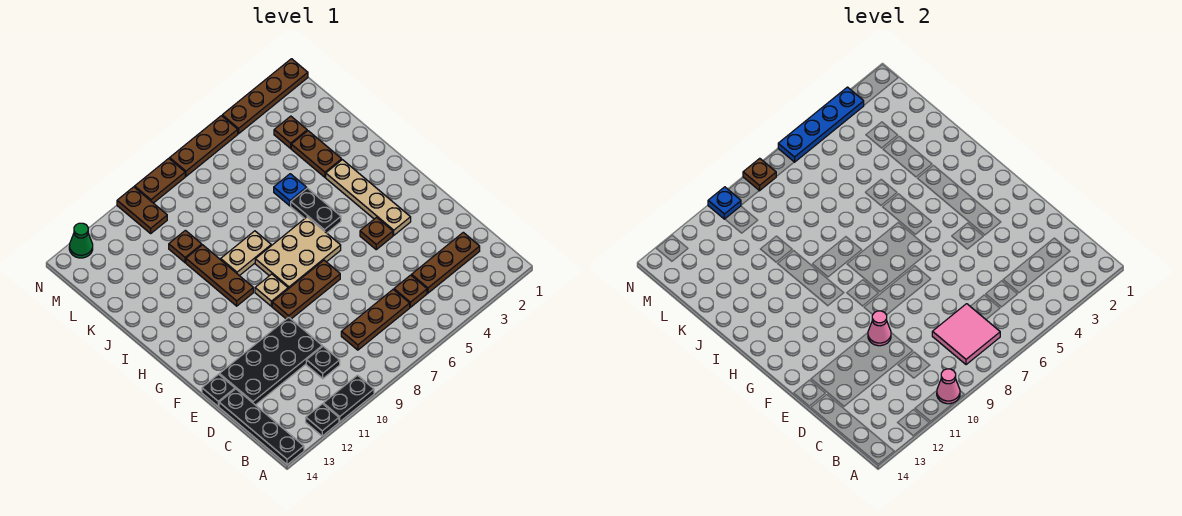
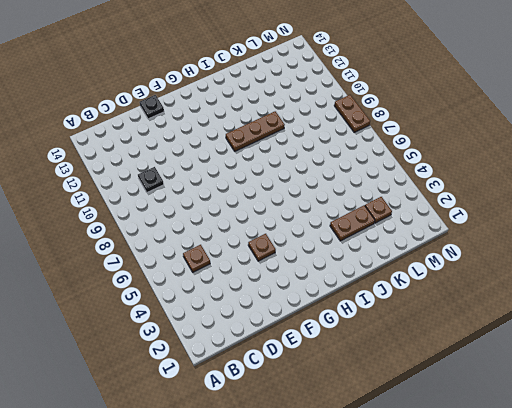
none -> black plate A10:A11 level 1
none -> black plate A12 level 1
none -> black plate A14:D14 level 1
none -> brown plate C2:C4 level 1

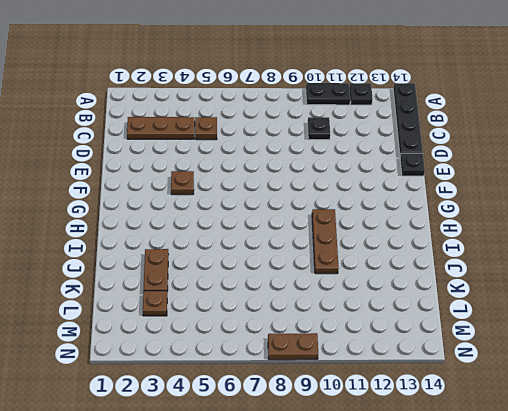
none -> brown plate C6:C8 level 1
none -> black plate D10:E13 level 1
none -> tan plate F3:I3 level 1
none -> brown plate F7:F9 level 1

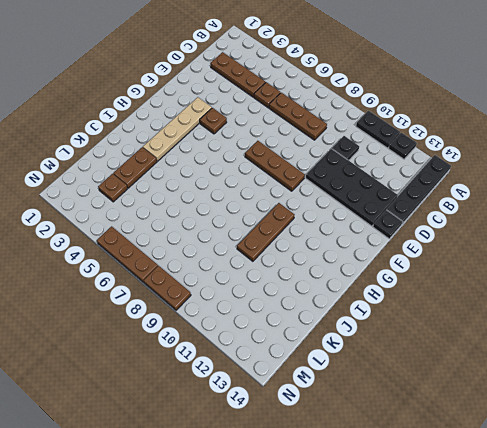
none -> tan plate G6:H8 level 1
none -> tan plate G9 level 1
none -> black plate H5:I5 level 1
none -> tan plate I8:I9 level 1

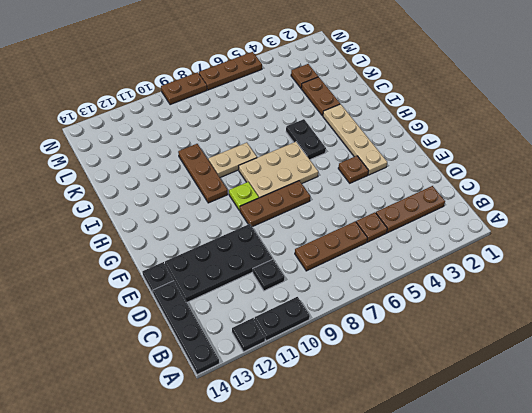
lime plate G9 level 1 -> tan plate G9 level 1
none -> blue plate J5 level 1
none -> brown plate K10 level 1
none -> brown plate M10:N10 level 1
none -> brown plate N1:N4 level 1

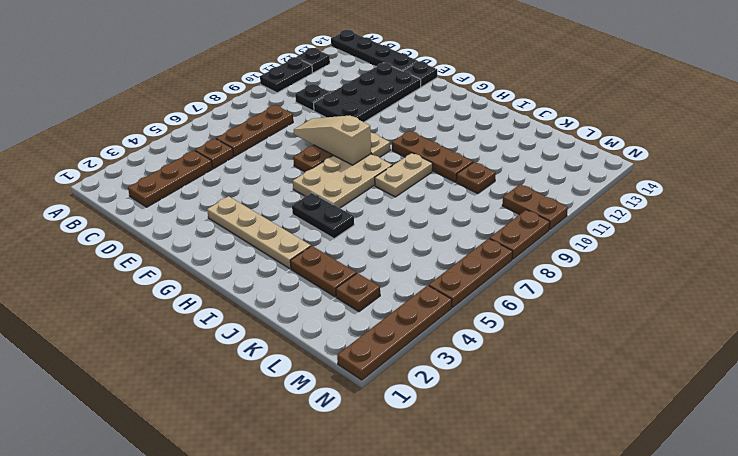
tan slope E8:G8 level 2 top G -> none
none -> brown plate F4 level 1
none -> blue plate J5 level 1
none -> green cone N13 level 1
none -> pink cone A10 level 2

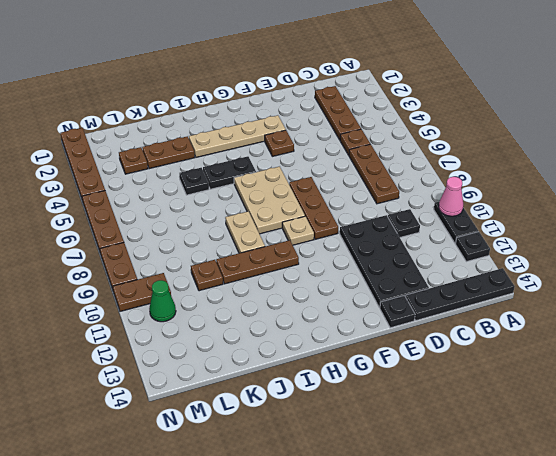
black plate J5 level 1 -> blue plate J5 level 1
green cone M11 level 1 -> green cone N13 level 1
none -> pink tile B7:C8 level 2
none -> pink cone E10 level 2
none -> blue plate N3:N6 level 2
none -> brown plate N8 level 2

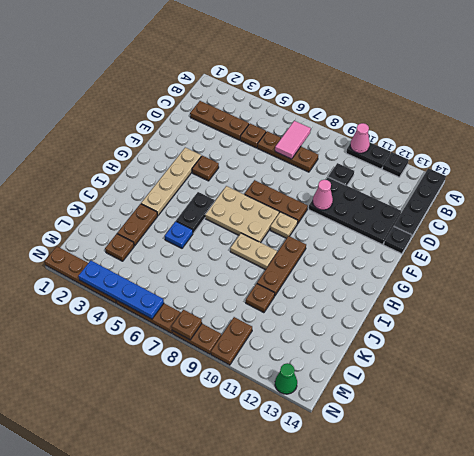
pink tile B7:C7 level 2 -> pink tile B7:C8 level 2
none -> blue plate N10 level 2

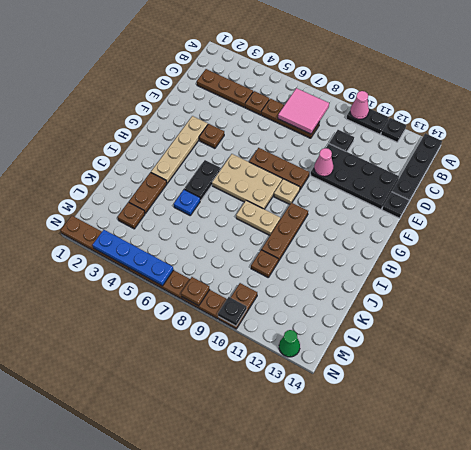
black plate N10 level 2 -> blue plate N10 level 2

